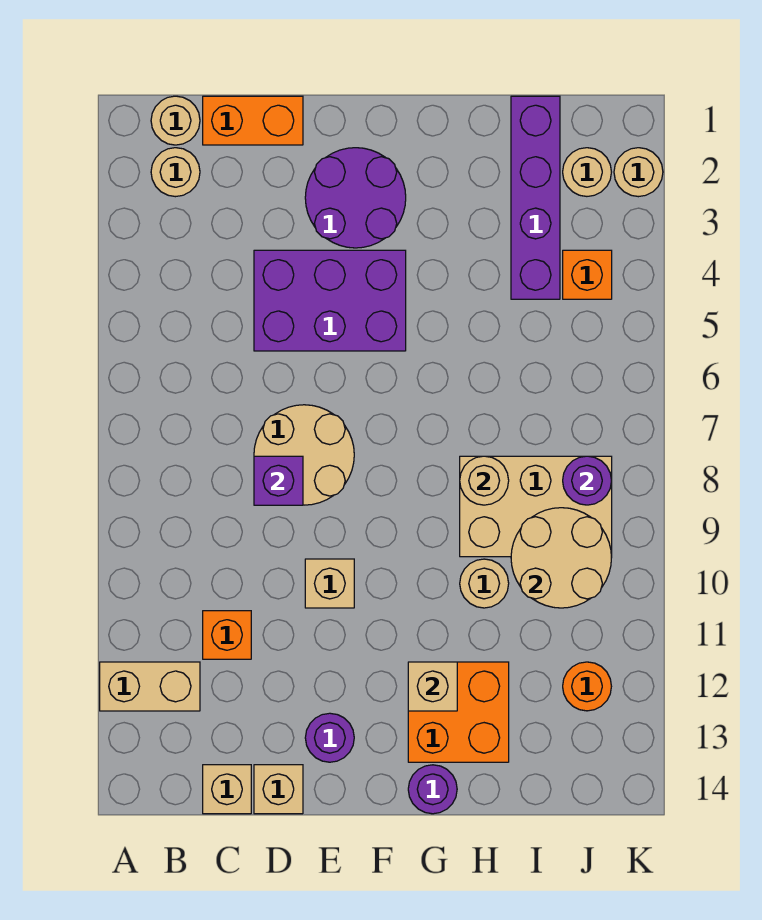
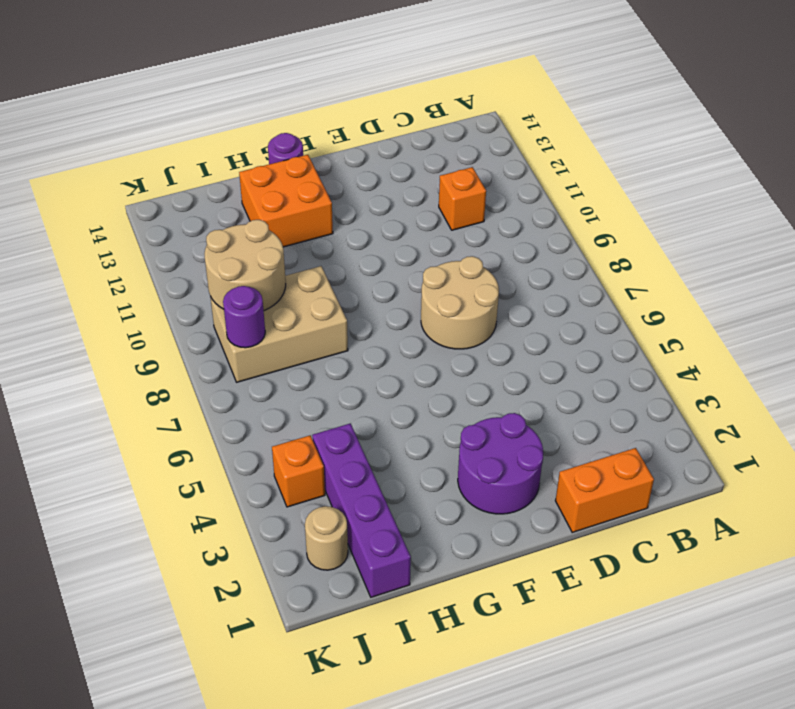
none -> tan brick A12:B12 level 1
none -> tan round brick B1 level 1
none -> tan round brick B2 level 1

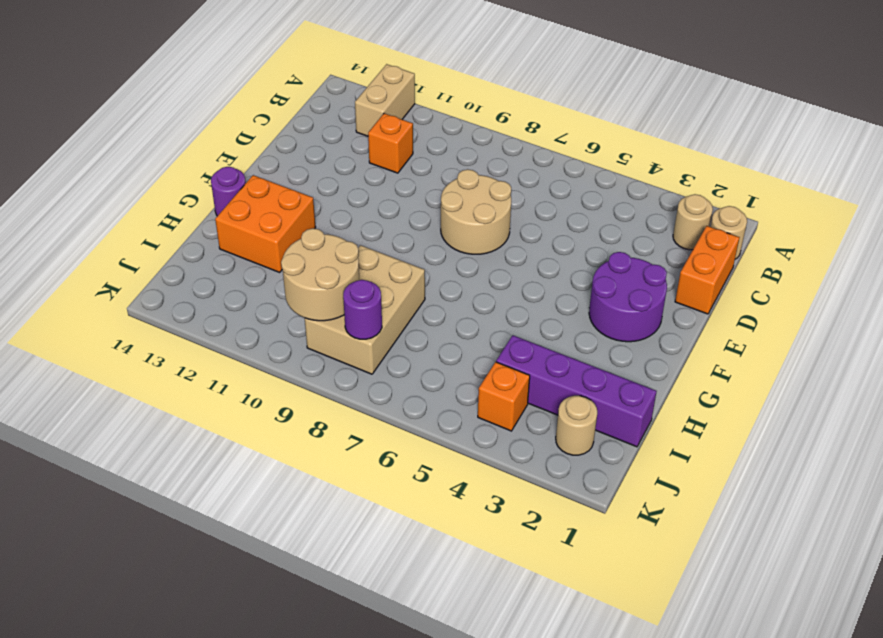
none -> tan brick C14 level 1
none -> purple brick D4:F5 level 1
none -> tan brick D14 level 1

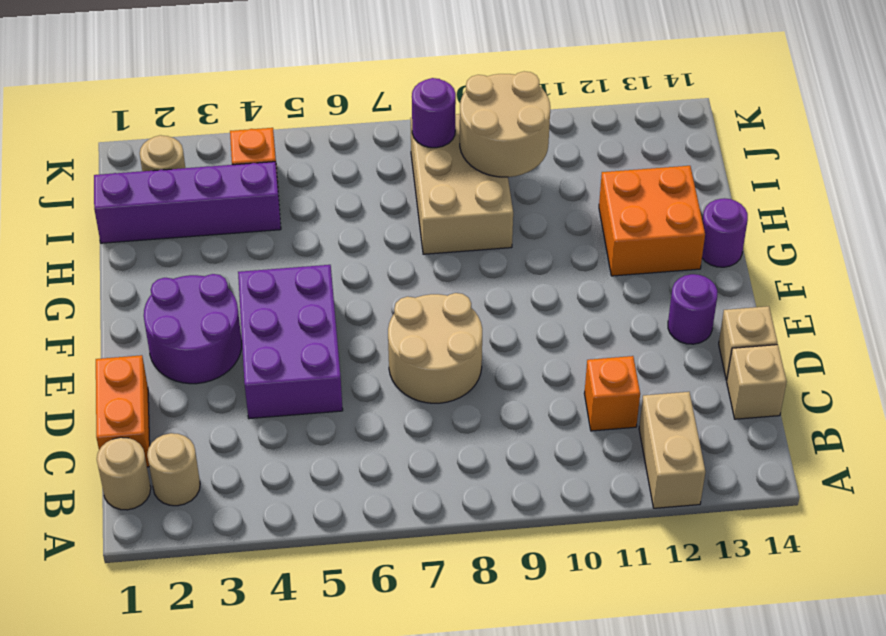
none -> tan brick E10 level 1
none -> tan round brick H10 level 1
none -> orange round brick J12 level 1

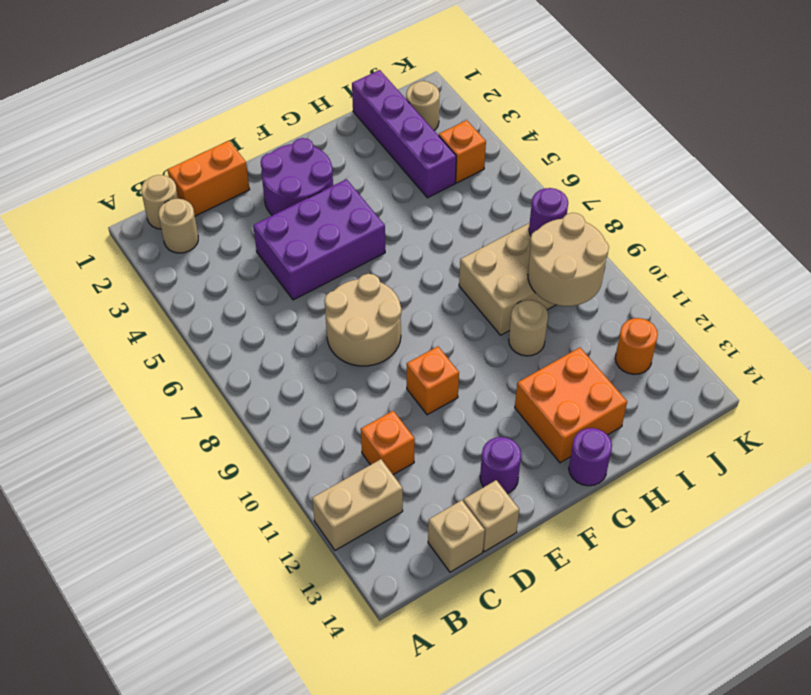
orange brick E10 level 1 -> tan brick E10 level 1
none -> tan round brick K2 level 1
none -> purple brick D8 level 2
none -> tan brick G12 level 2

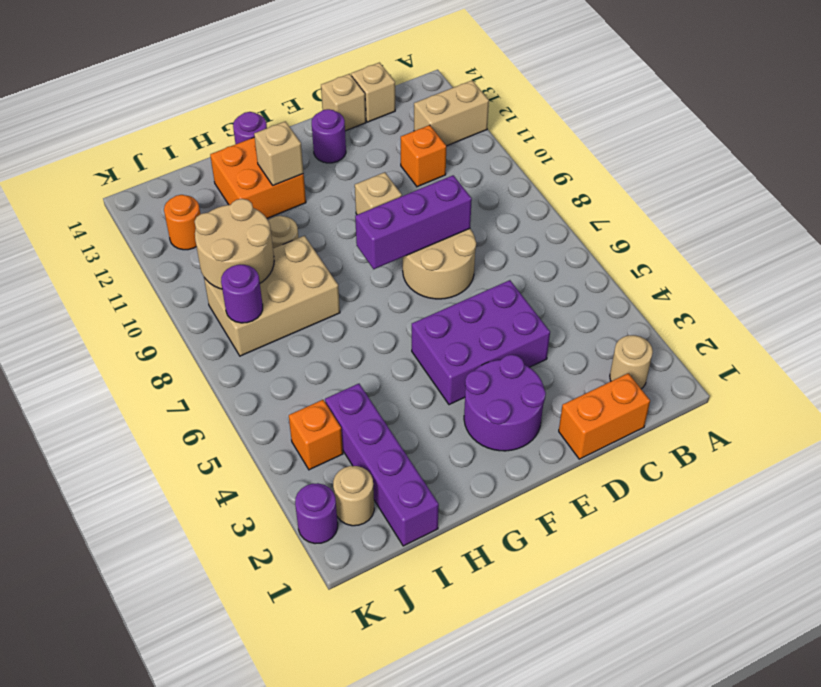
purple brick D8:F8 level 2 -> purple brick D8 level 2
purple round brick K2 level 1 -> tan round brick K2 level 1
none -> tan round brick B1 level 1
none -> tan round brick H8 level 2

